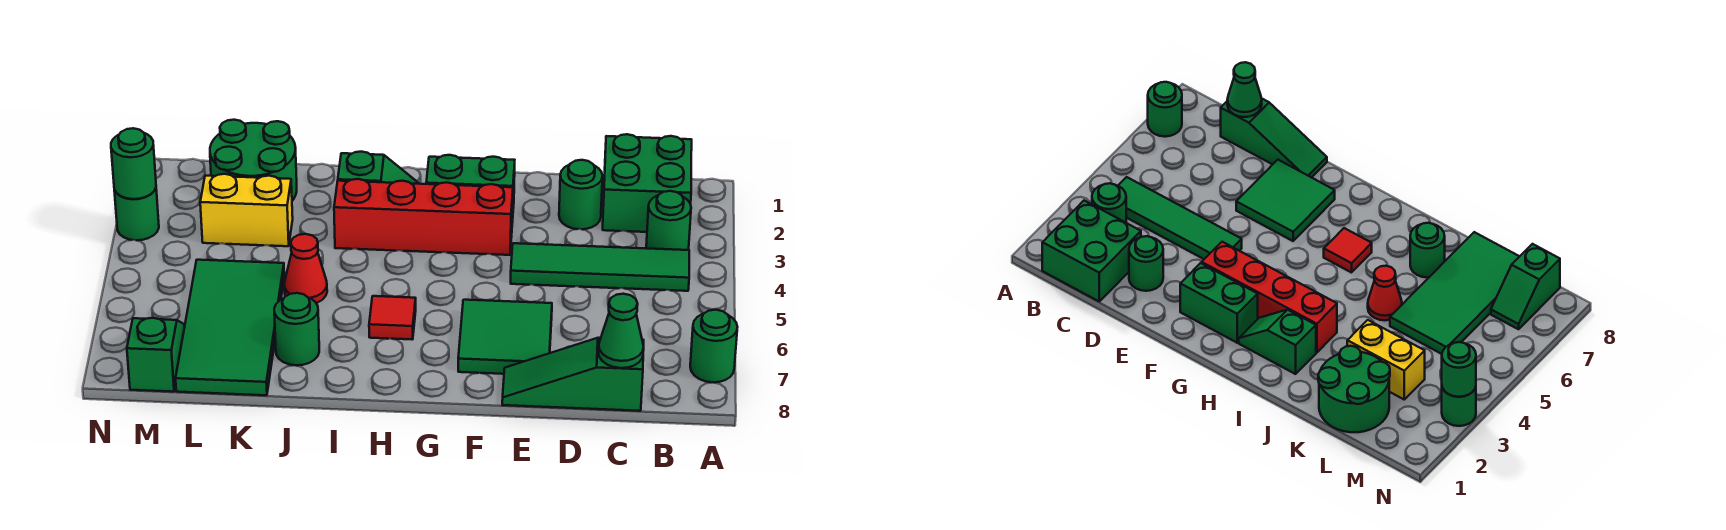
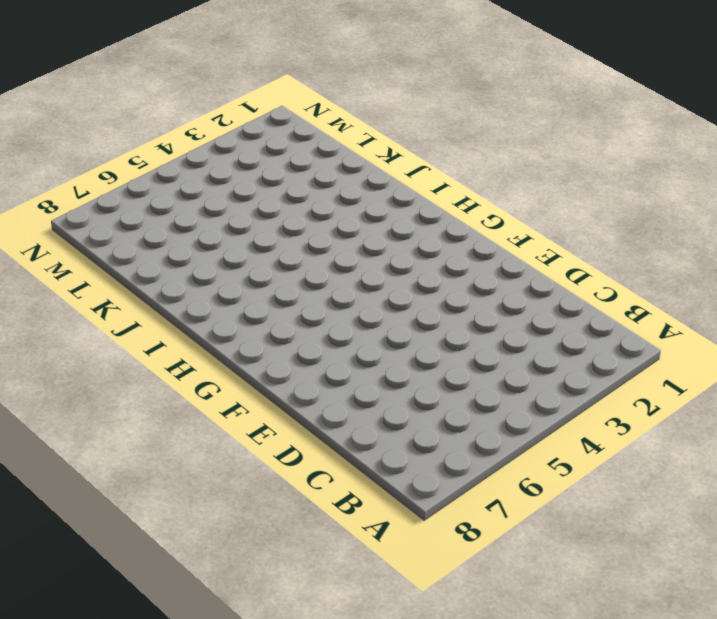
none -> green round brick A7 level 1
none -> green brick B1:C2 level 1
none -> green round brick B3 level 1

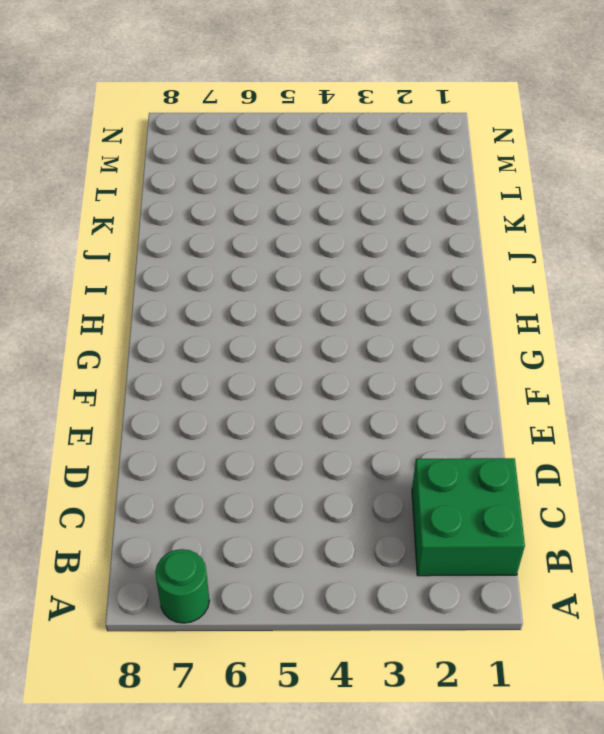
none -> green round brick B3 level 1
none -> green tile B4:E4 level 1
none -> green slope C8:E8 level 1 top C

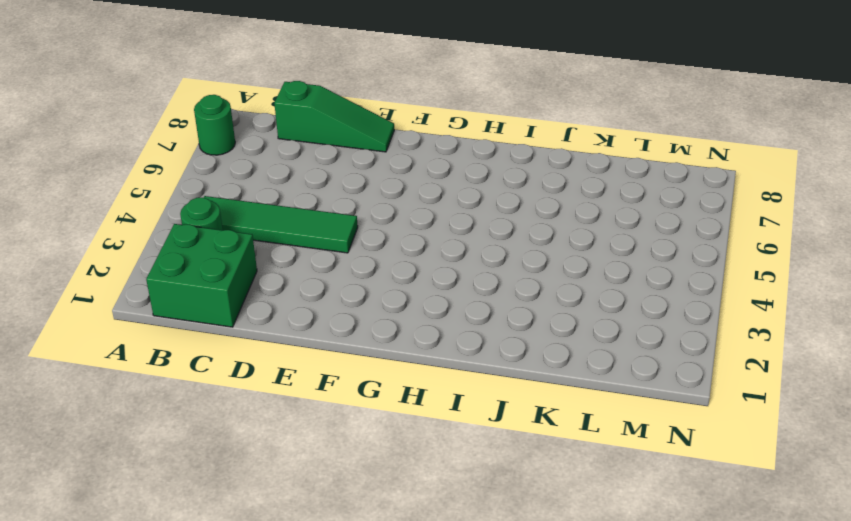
none -> green round brick D2 level 1
none -> green tile E6:F7 level 1
none -> green brick F2:G2 level 1

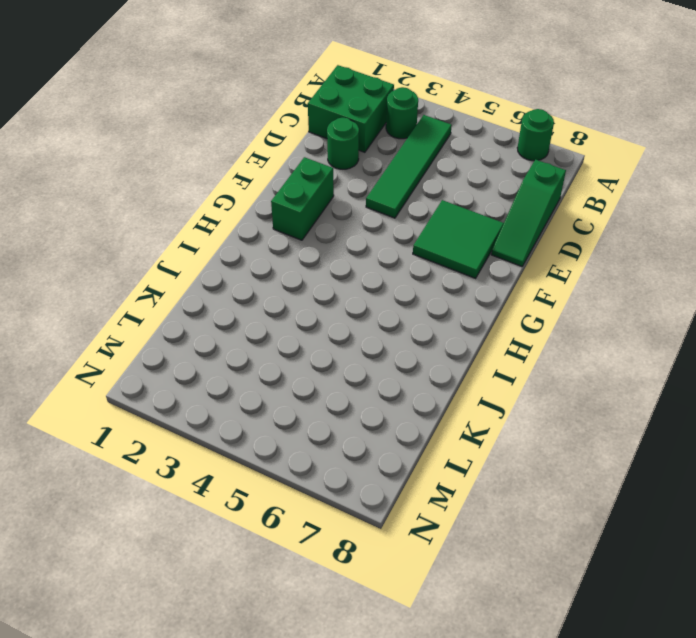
none -> red brick F3:I3 level 1
none -> green slope H2:I2 level 1 top I
none -> red tile H6 level 1

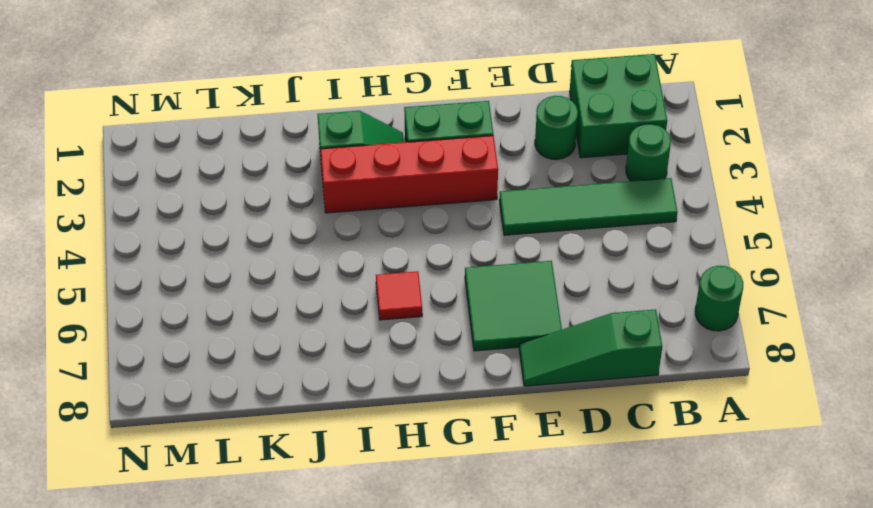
none -> red cone J5 level 1
none -> green round brick J7 level 1
none -> green round brick K1:L2 level 1

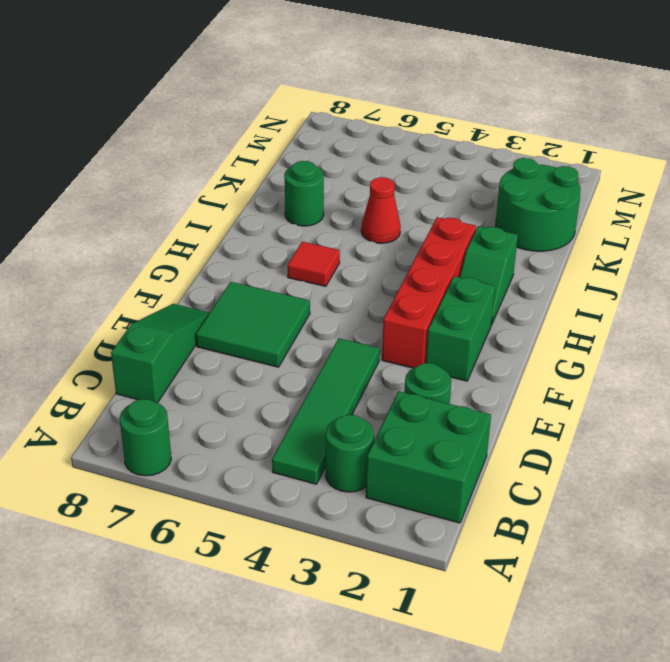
none -> yellow brick K3:L3 level 1
none -> green tile K5:L8 level 1
none -> green slope M7:M8 level 1 top 8

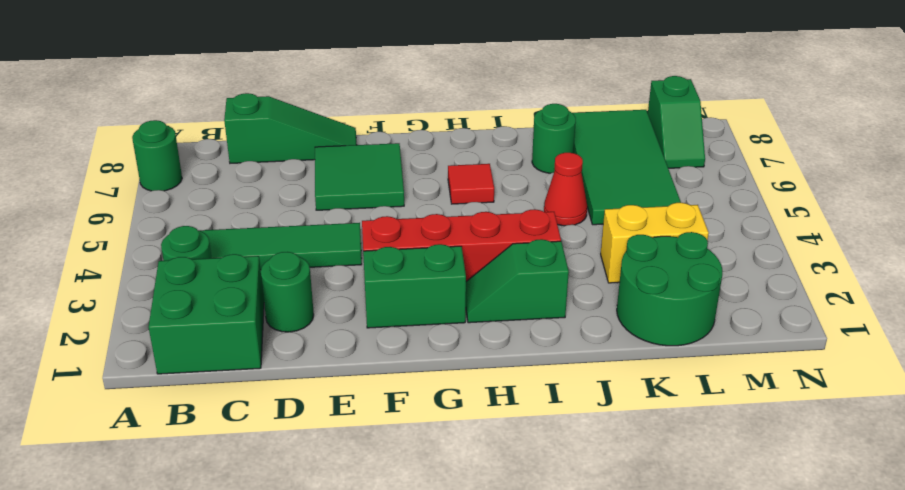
none -> green round brick N3 level 1
none -> green cone C8 level 2
none -> green round brick N3 level 2

